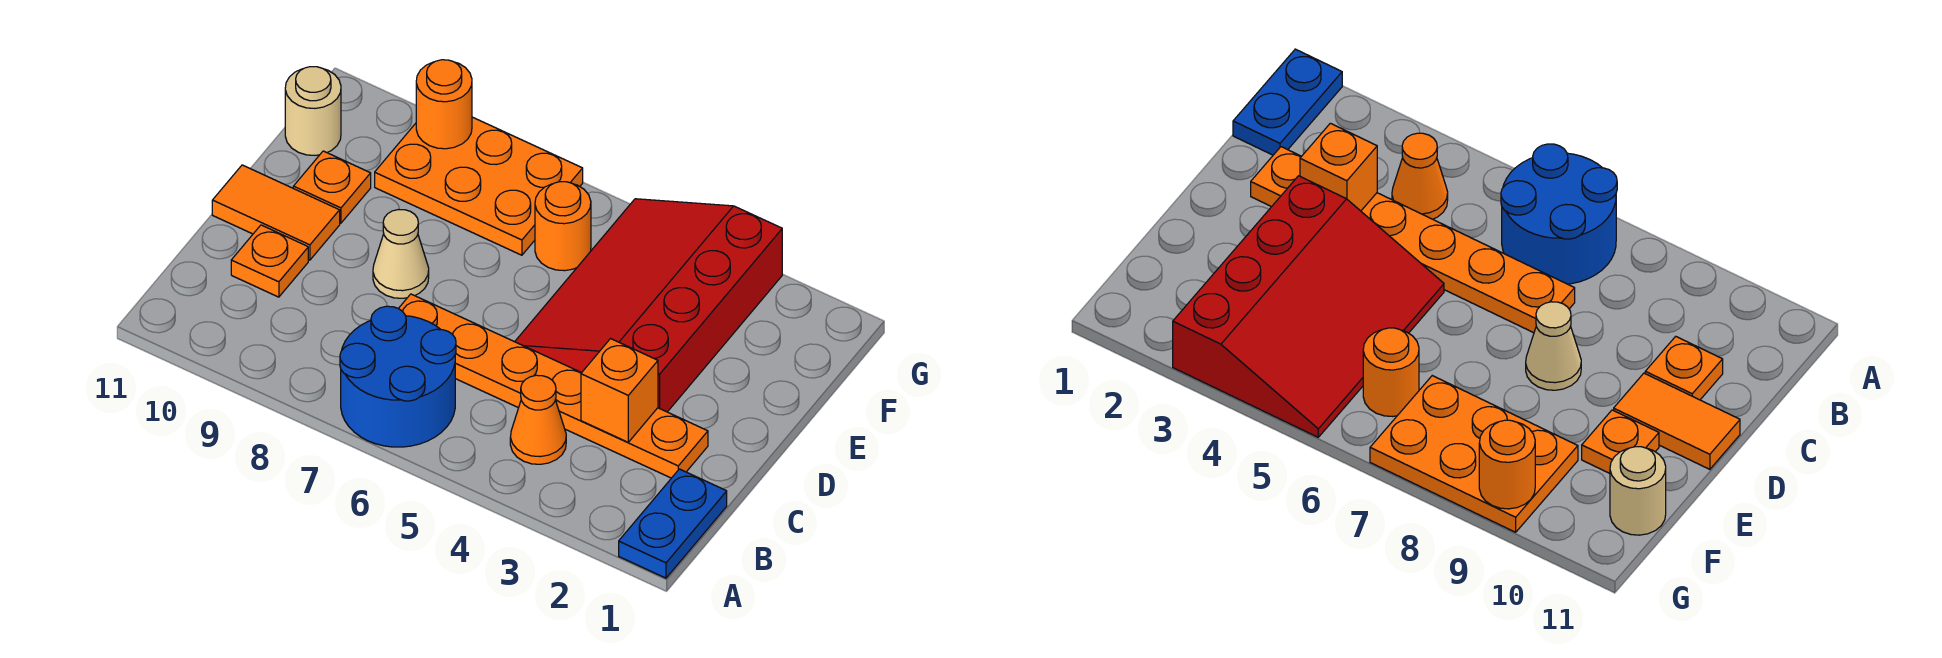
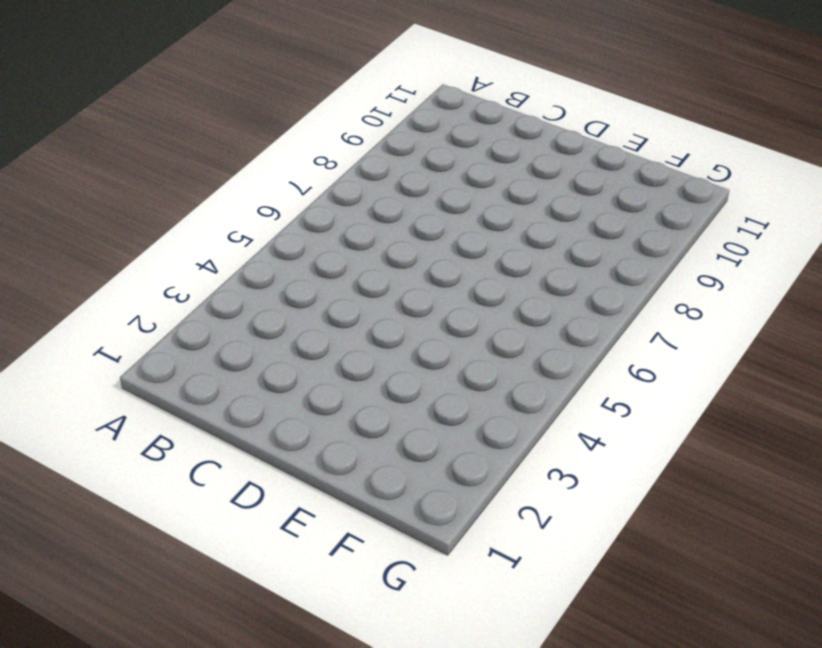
none -> blue plate A1:B1 level 1
none -> blue round brick A6:B7 level 1
none -> orange cone B4 level 1

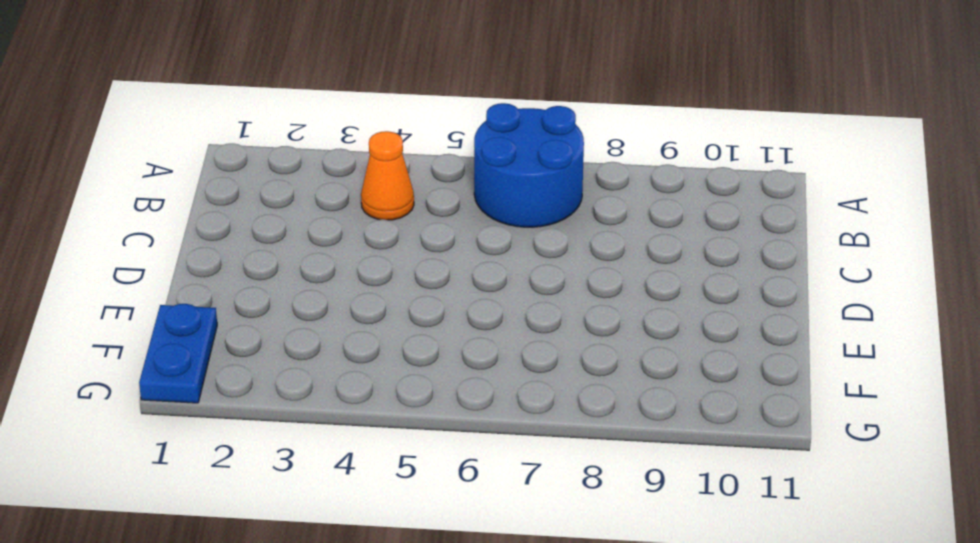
blue plate F1:G1 level 1 -> blue plate A1:B1 level 1
none -> orange plate C2:C7 level 1
none -> orange plate C10 level 1
none -> red slope D3:G5 level 1 top 3

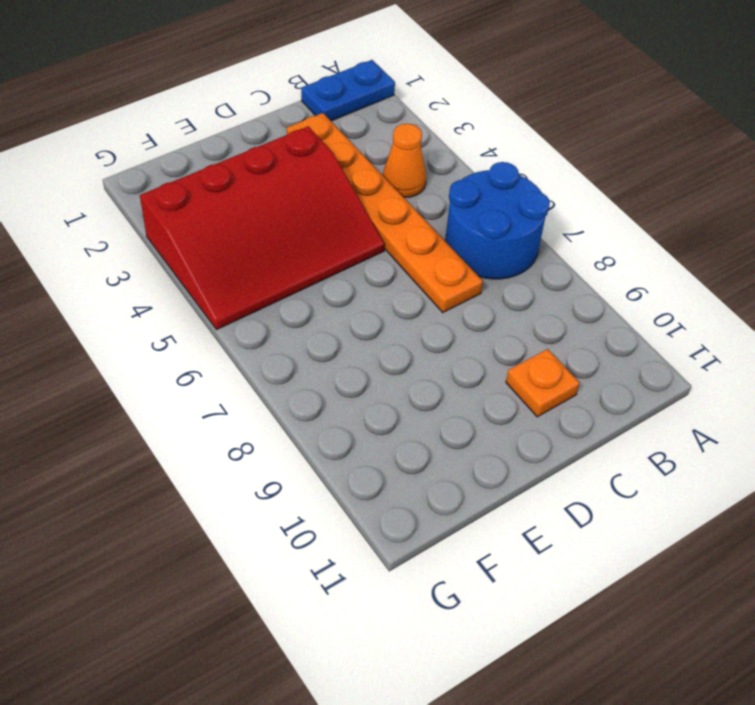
none -> tan cone D8 level 1
none -> orange tile D10:D11 level 1
none -> orange plate E10 level 1

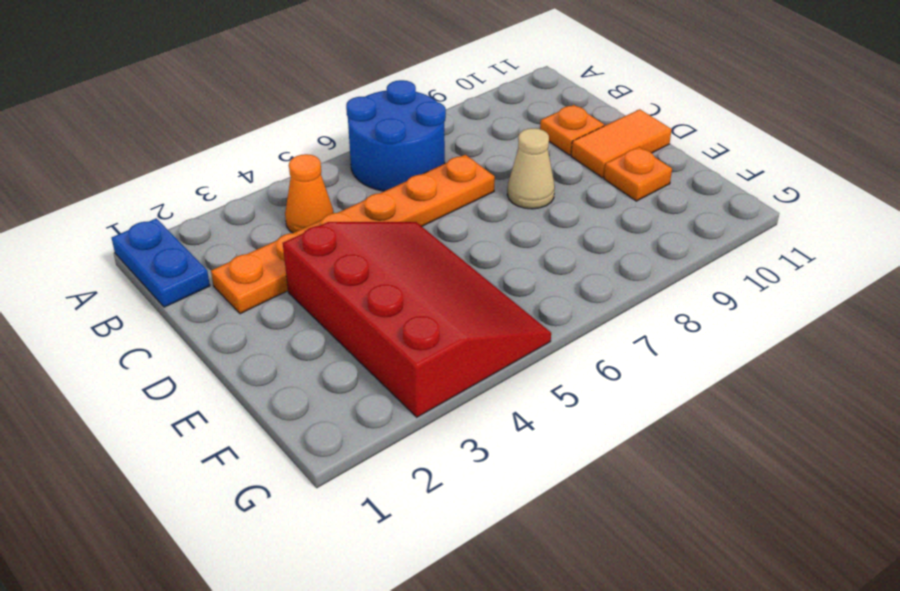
none -> orange round brick F6 level 1
none -> orange plate F7:G9 level 1
none -> tan round brick F11 level 1

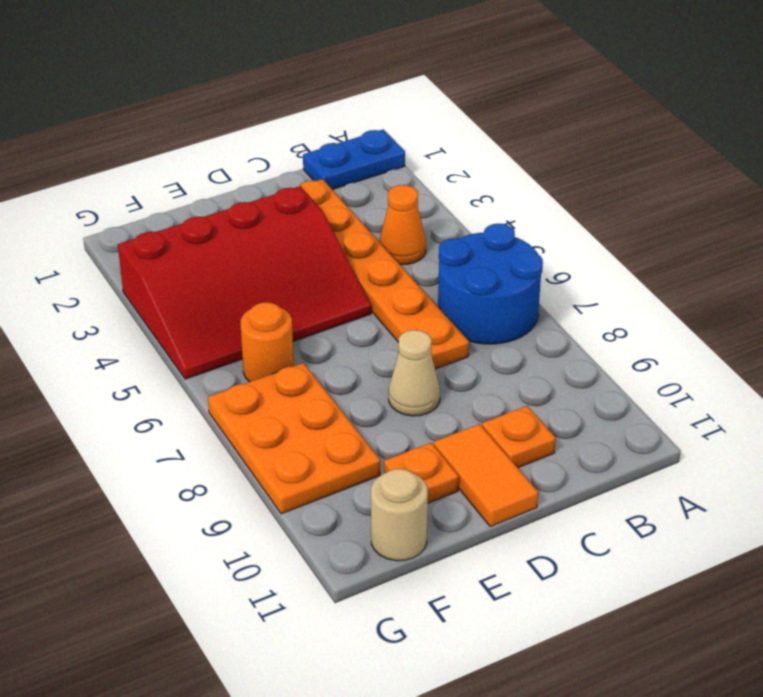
none -> orange brick C3 level 2
none -> orange round brick G9 level 2

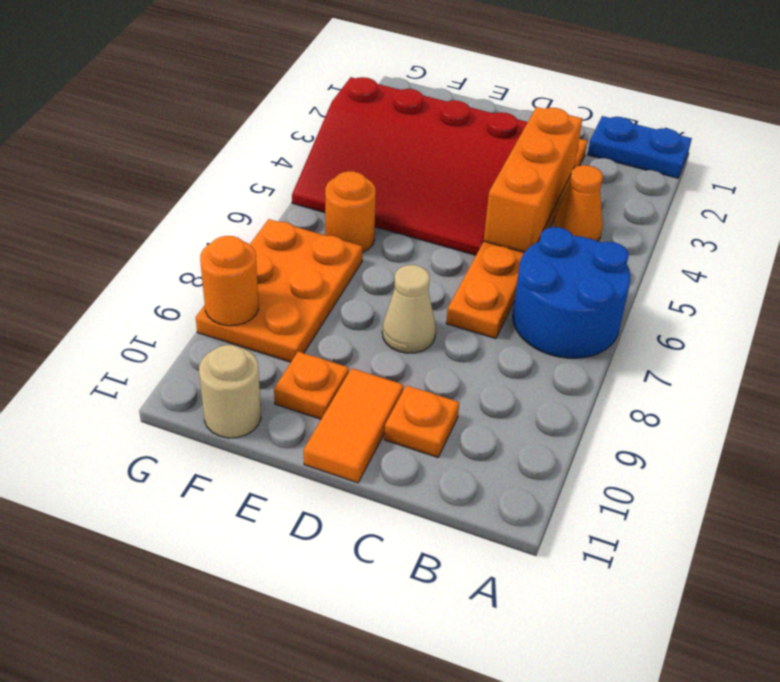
orange brick C3:C5 level 2 -> orange brick C3 level 2

